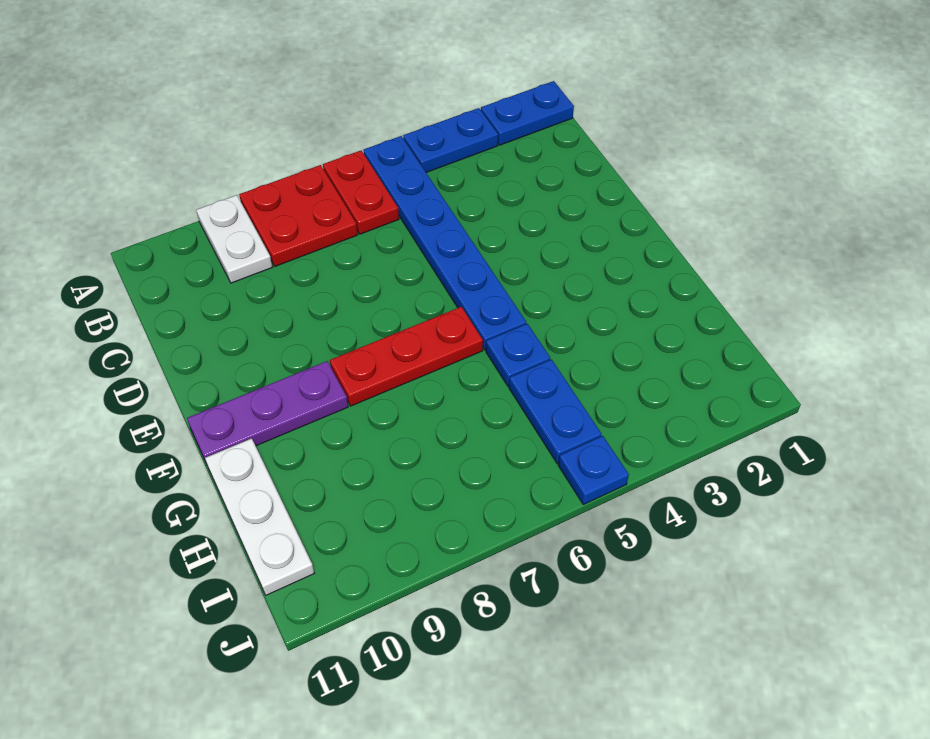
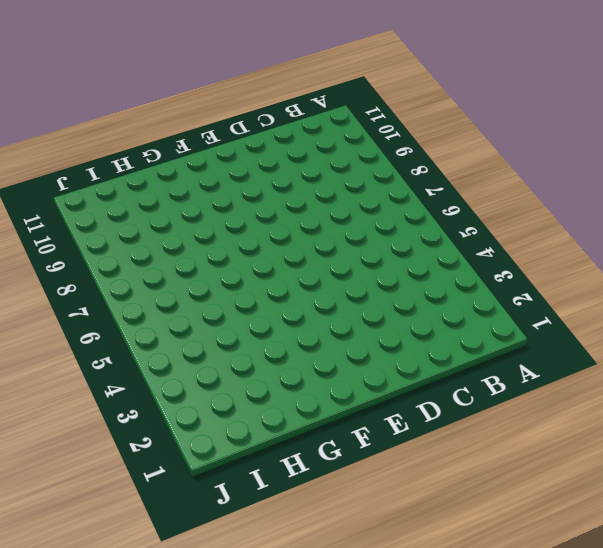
none -> blue plate A1:A2 level 1
none -> blue plate A3:A4 level 1
none -> blue plate A5:F5 level 1

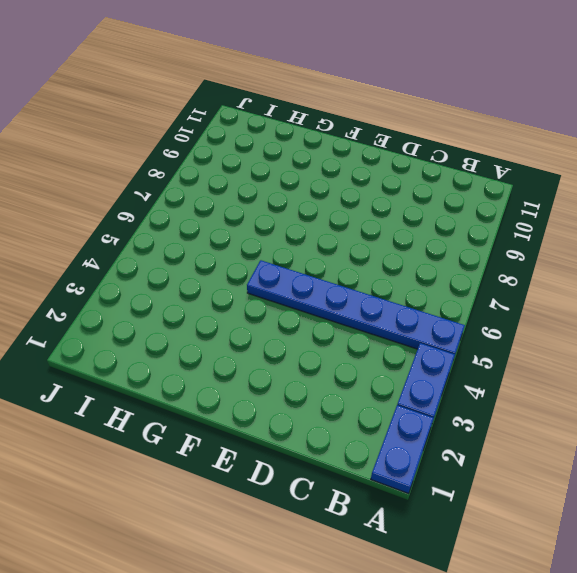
none -> red plate A6:B6 level 1
none -> red plate A7:B8 level 1
none -> white plate A9:B9 level 1

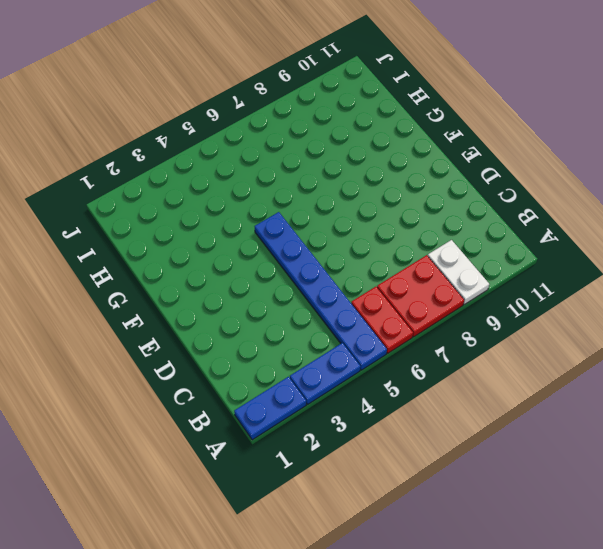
none -> red plate F6:F8 level 1
none -> purple plate F9:F11 level 1
none -> blue plate G5 level 1

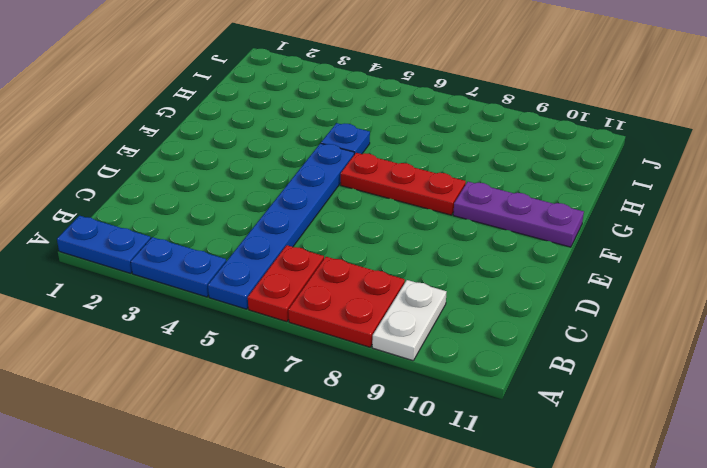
none -> white plate G11:I11 level 1
none -> blue plate H5:I5 level 1
none -> blue plate J5 level 1

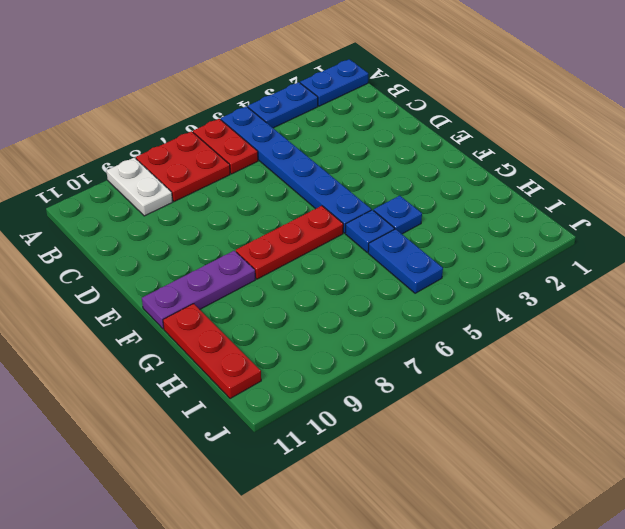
blue plate G4 level 1 -> blue plate J5 level 1
red plate G11:I11 level 1 -> white plate G11:I11 level 1

